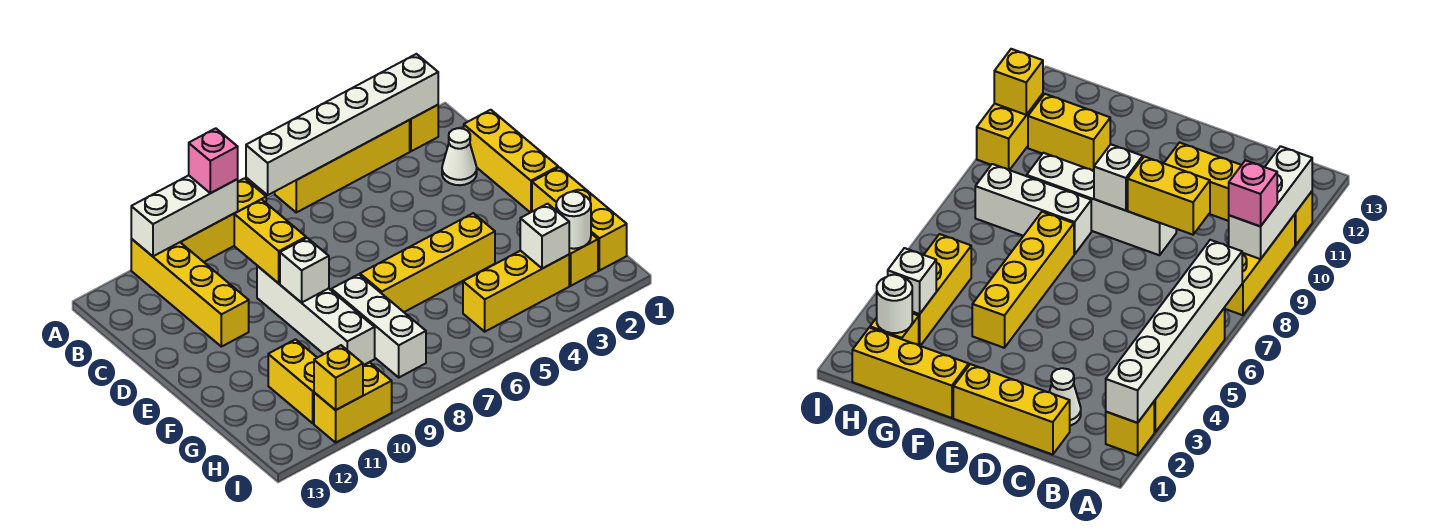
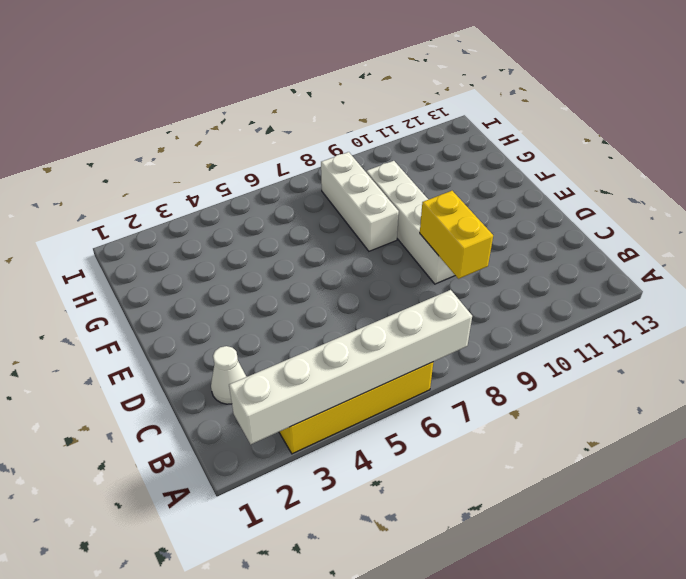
none -> yellow brick A2 level 1
none -> yellow brick A8:A10 level 1
none -> yellow brick A11:D11 level 1

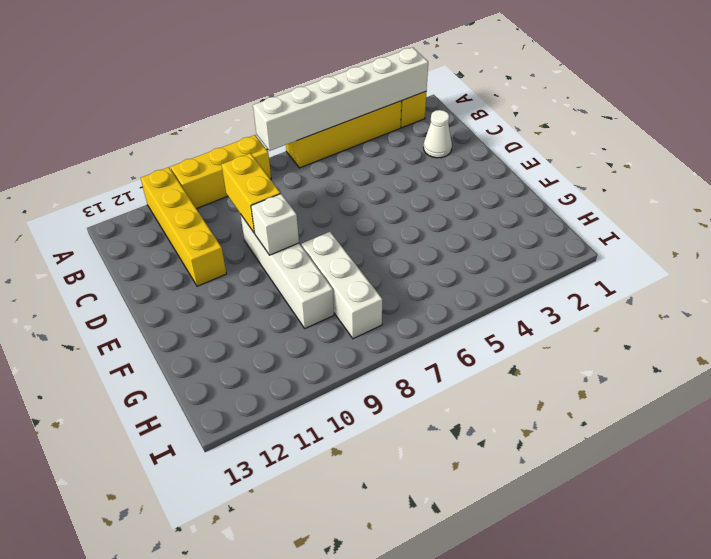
none -> yellow brick C1:E1 level 1
none -> yellow brick F1:H1 level 1
none -> yellow brick F4:F7 level 1

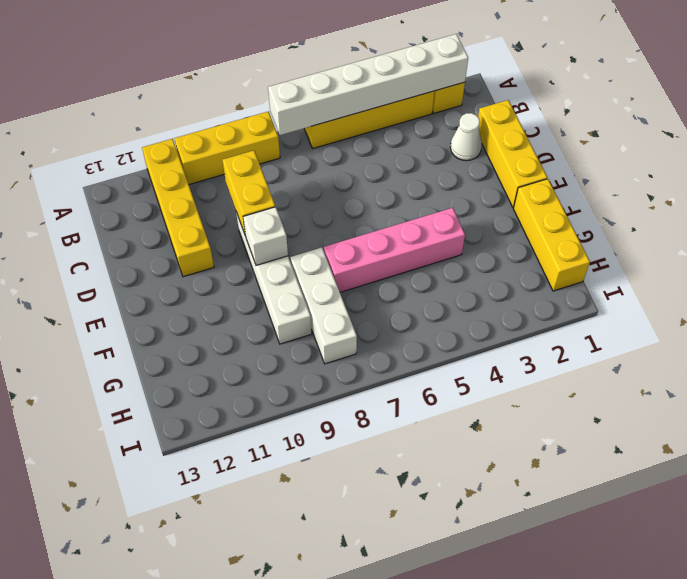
pink brick F4:F7 level 1 -> yellow brick F4:F7 level 1
none -> yellow brick G11:H11 level 1
none -> yellow brick H2 level 1
none -> yellow brick H3:H5 level 1

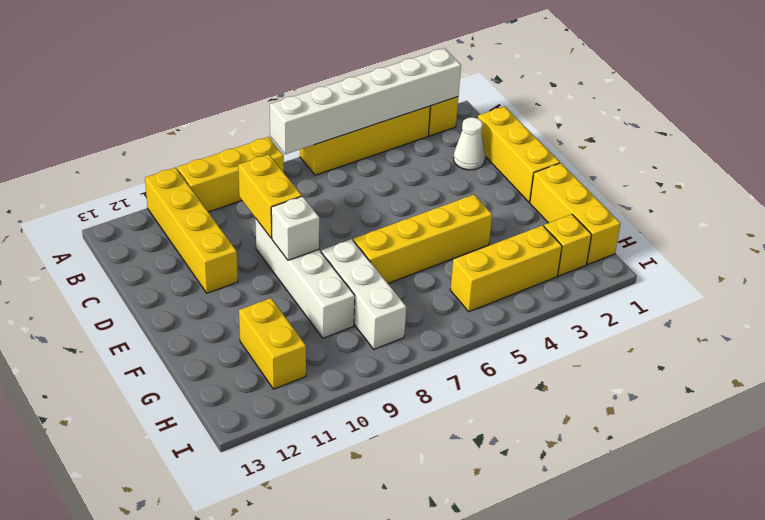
none -> yellow brick I10:I11 level 1
none -> white brick A9:A11 level 2
none -> white round brick H2 level 2

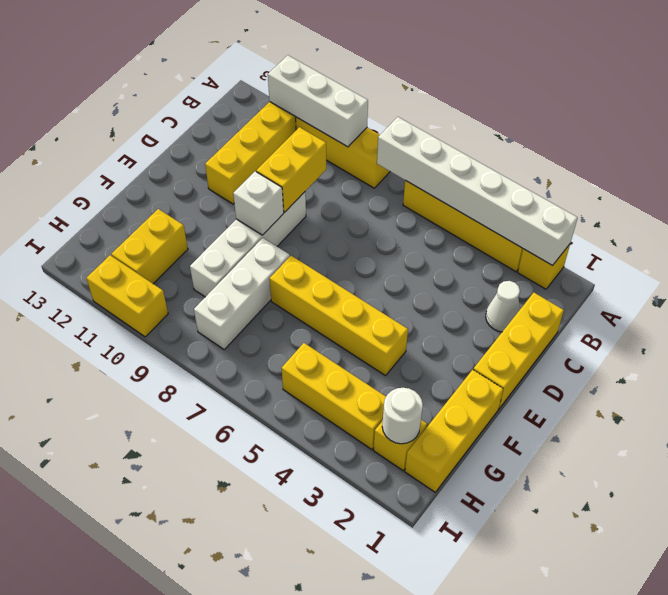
none -> white brick H3 level 2
none -> yellow brick I11 level 2
none -> pink brick A9 level 3

